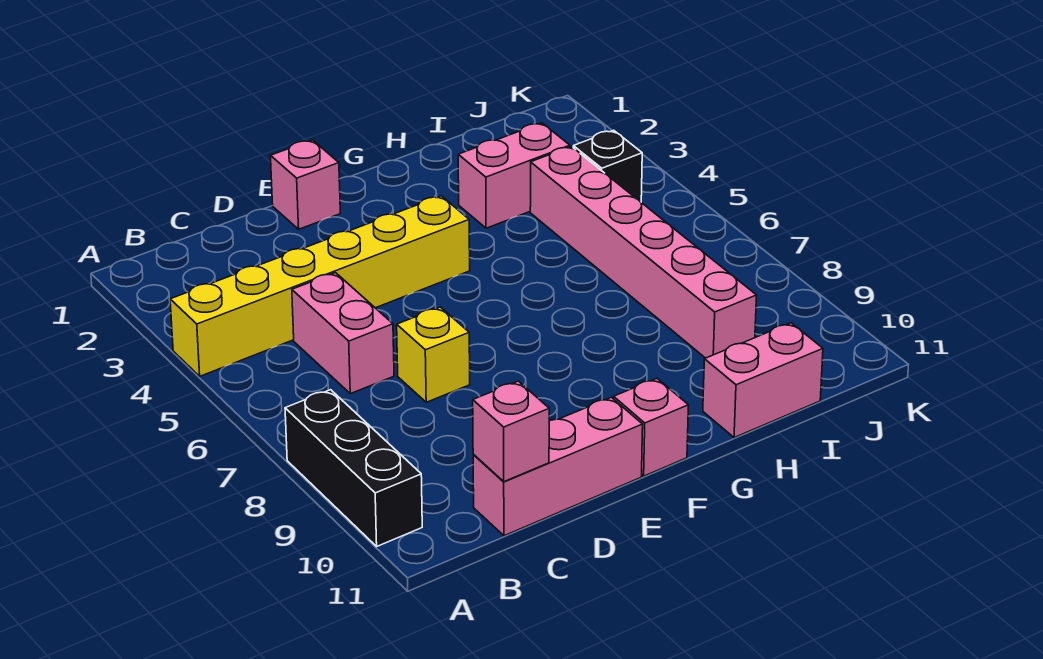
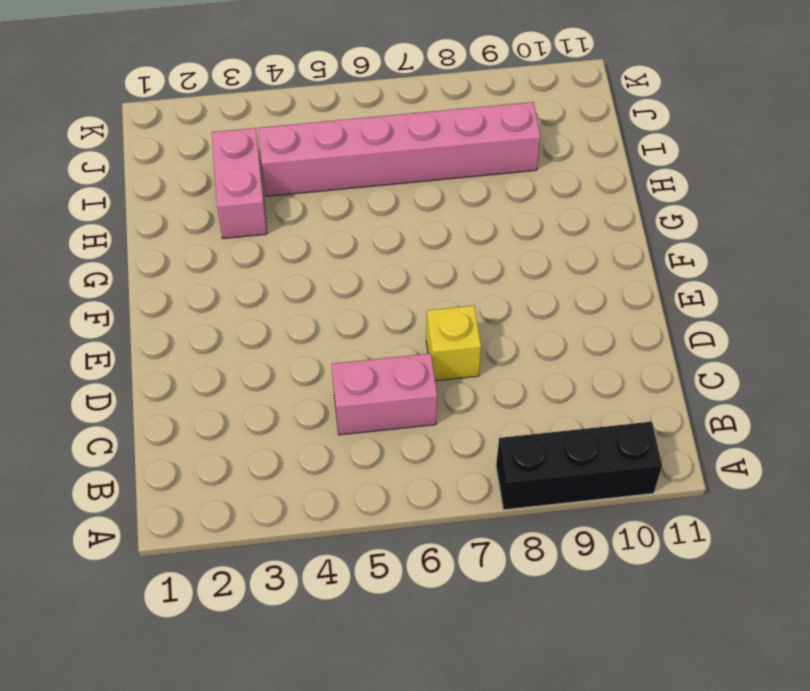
none -> yellow brick A4:F4 level 1
none -> pink brick C11:E11 level 1
none -> pink brick E1 level 1

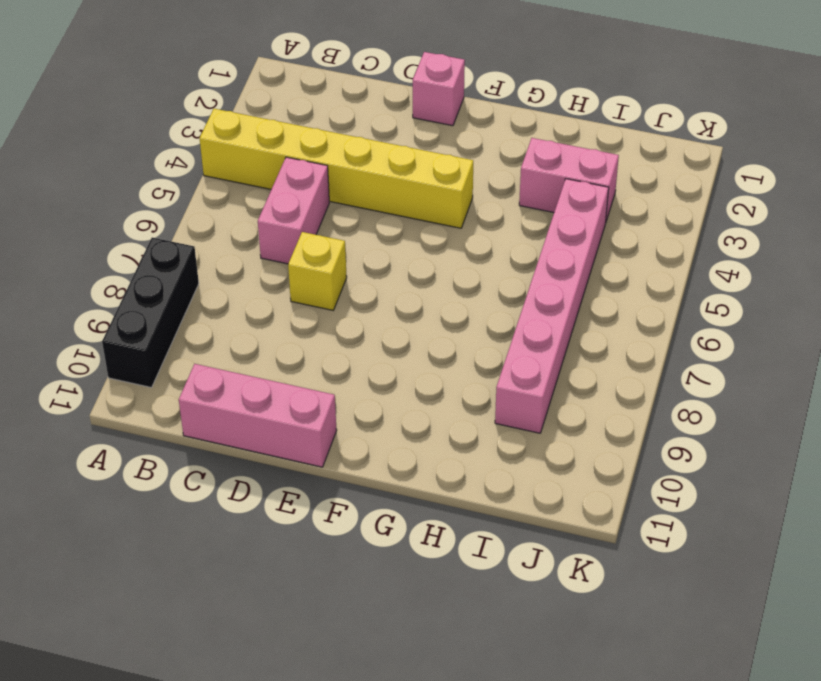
none -> pink brick F11 level 1
none -> pink brick H11:I11 level 1
none -> black brick J4 level 1

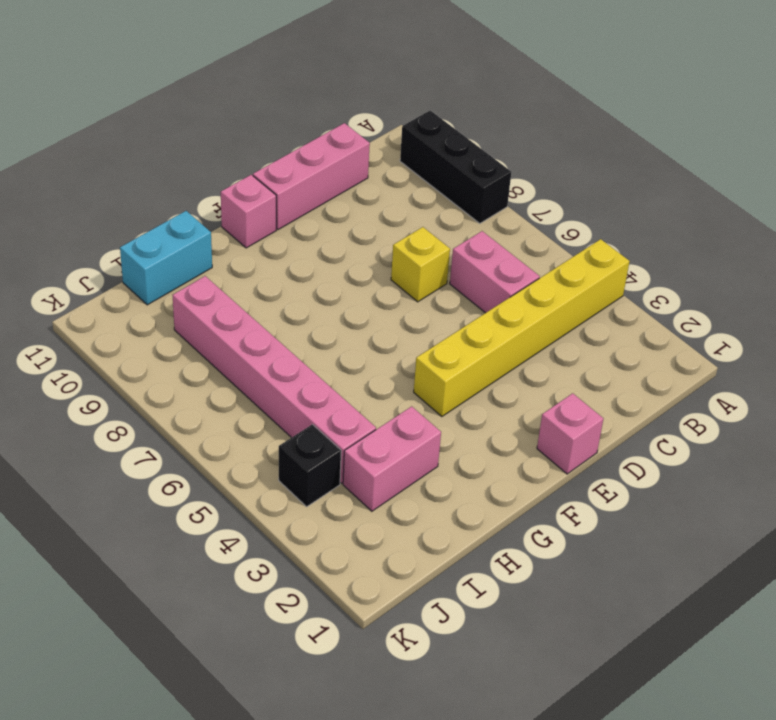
cyan brick H11:I11 level 1 -> pink brick H11:I11 level 1
none -> pink brick C11 level 2

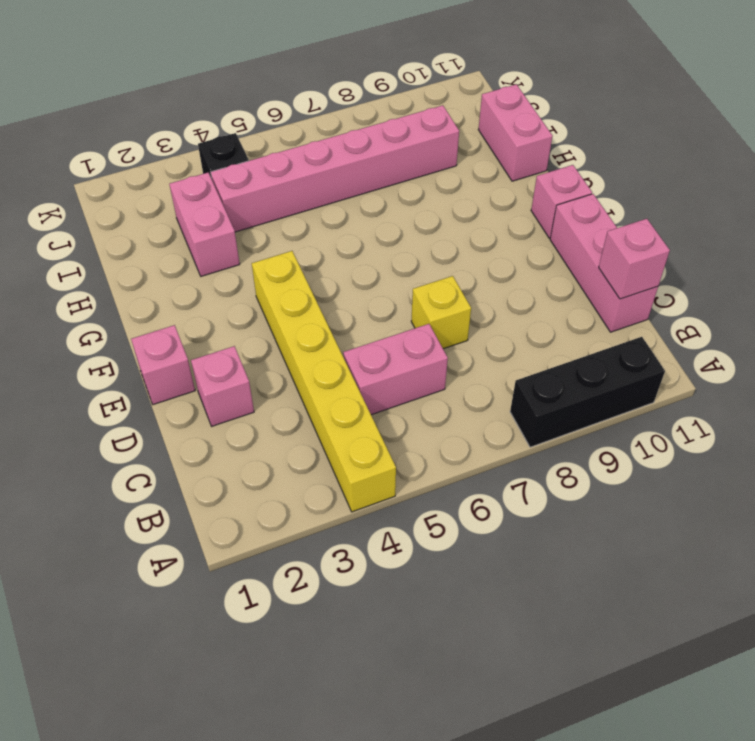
pink brick D2 level 1 -> none

